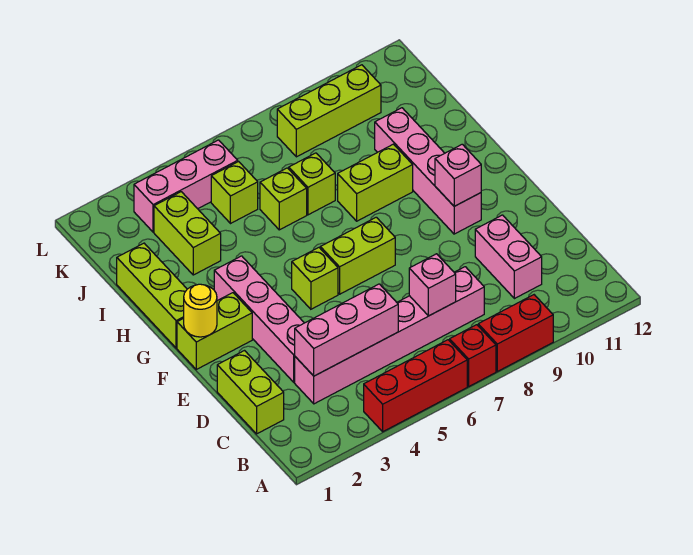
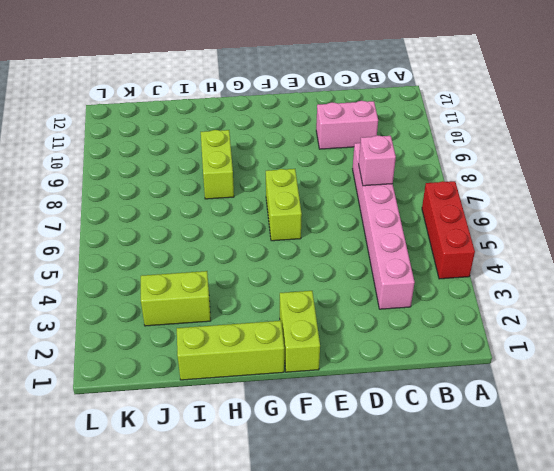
none -> red brick A7 level 1
none -> red brick A8:A9 level 1
none -> lime brick C1:D1 level 1

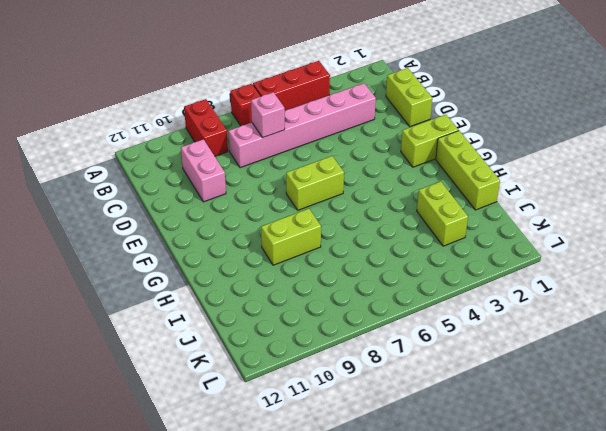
red brick A9:B9 level 1 -> red brick A8:A9 level 1
none -> pink brick D3:G3 level 1
none -> lime brick F5 level 1
none -> pink brick F10:I10 level 1

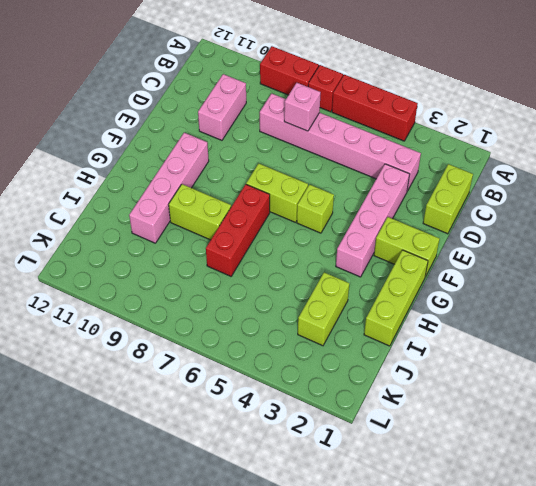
red brick G7:I7 level 1 -> lime brick I7 level 1
none -> lime brick I6 level 1
none -> lime brick J5 level 1
none -> pink brick K3:K5 level 1

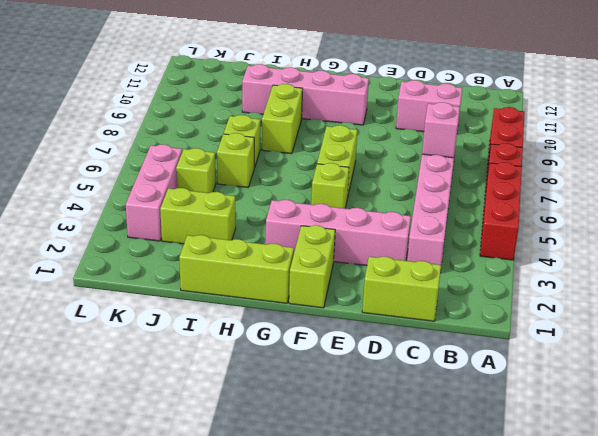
none -> lime brick K8:K10 level 1
none -> pink brick C3:C5 level 2
none -> yellow round brick F1 level 2

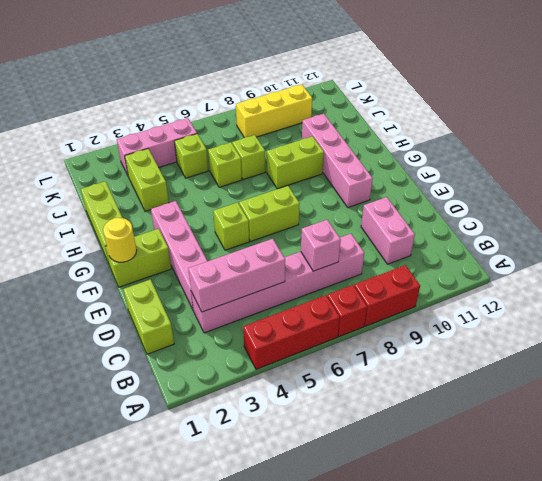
yellow brick K8:K10 level 1 -> lime brick K8:K10 level 1
none -> pink brick F10 level 2

